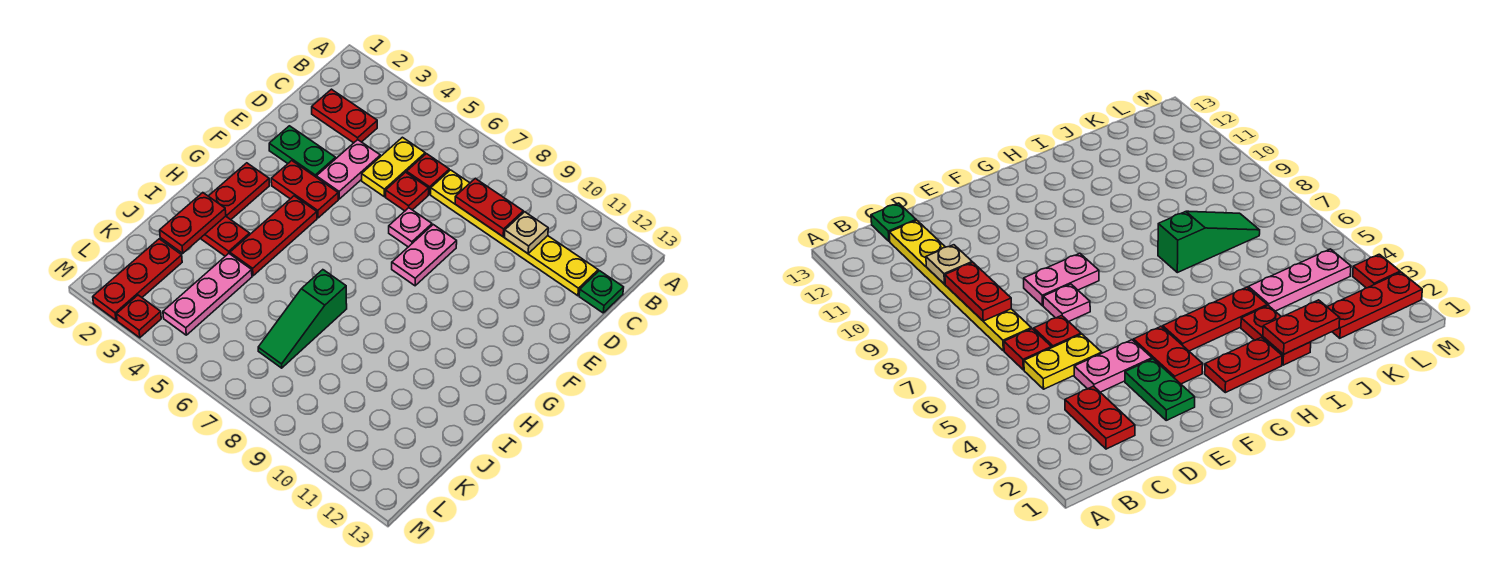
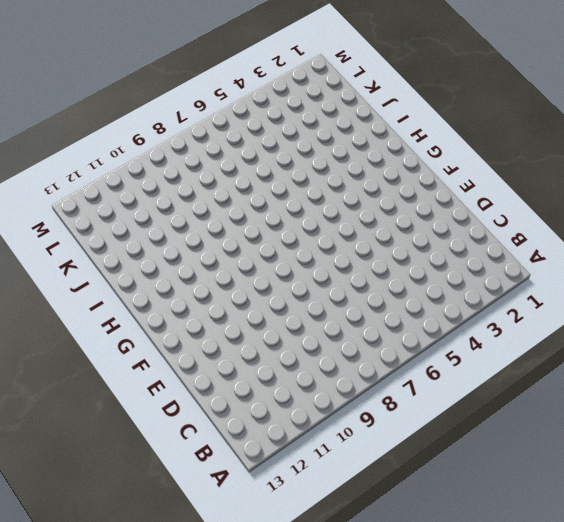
none -> red plate C2:C3 level 1
none -> yellow plate C5:D5 level 1
none -> red plate C6 level 1

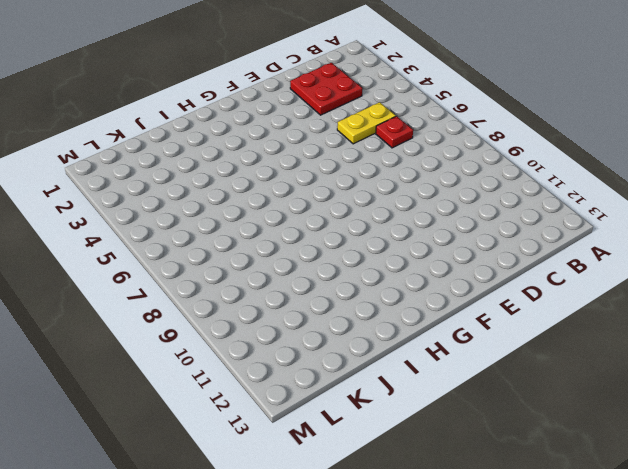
red plate C2:D3 level 1 -> red plate C2:C3 level 1
none -> yellow plate C7:C12 level 1
none -> green plate C13 level 1
none -> pink plate D4:E4 level 1

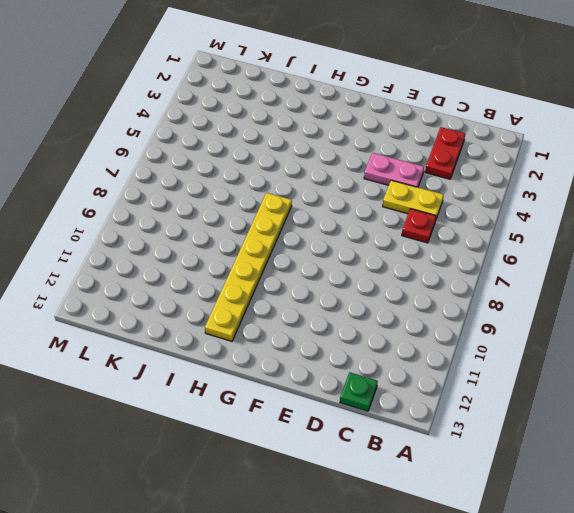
yellow plate H7:H12 level 1 -> yellow plate C7:C12 level 1
none -> red plate D6 level 1
none -> green plate E2:E3 level 1
none -> pink plate E7 level 1

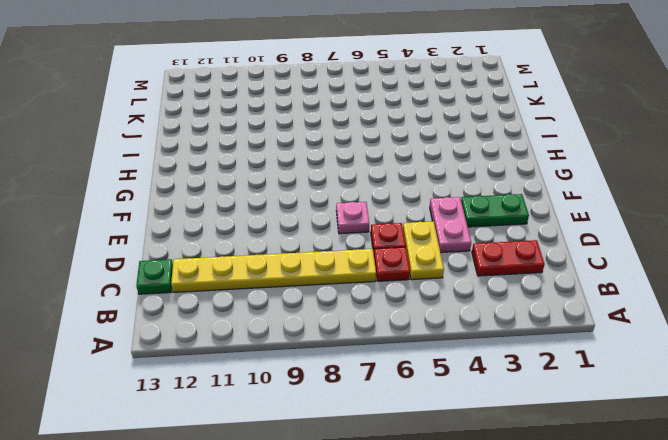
none -> pink plate E8:F8 level 1
none -> red plate F3:F4 level 1
none -> red plate G2:H2 level 1

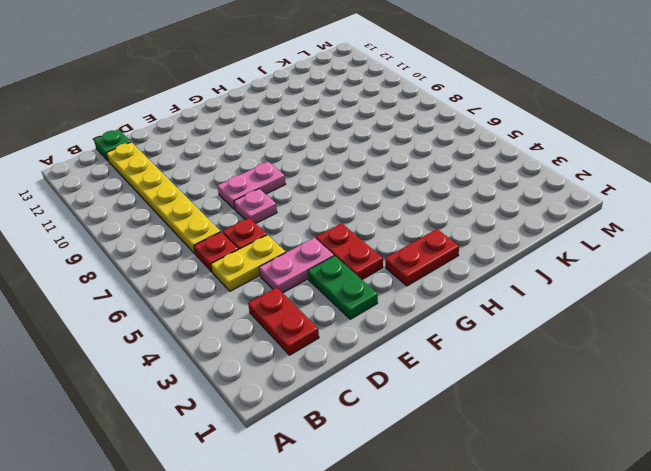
none -> red plate G4:I4 level 1
none -> red plate I2:I3 level 1
none -> green slope I7:K7 level 1 top I

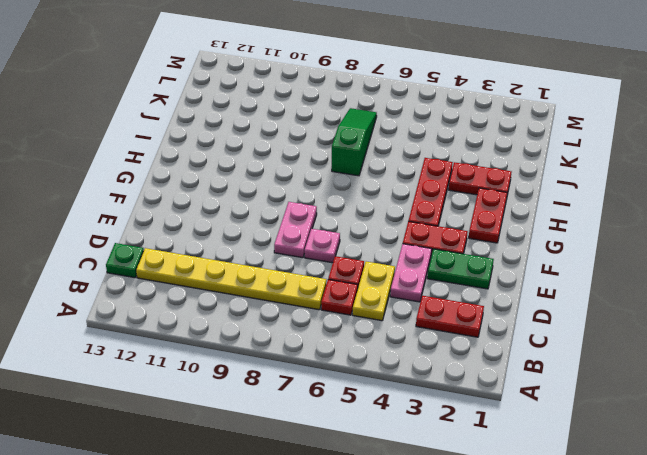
none -> pink plate J4:L4 level 1
none -> red plate K2:M2 level 1
none -> red plate M3 level 1

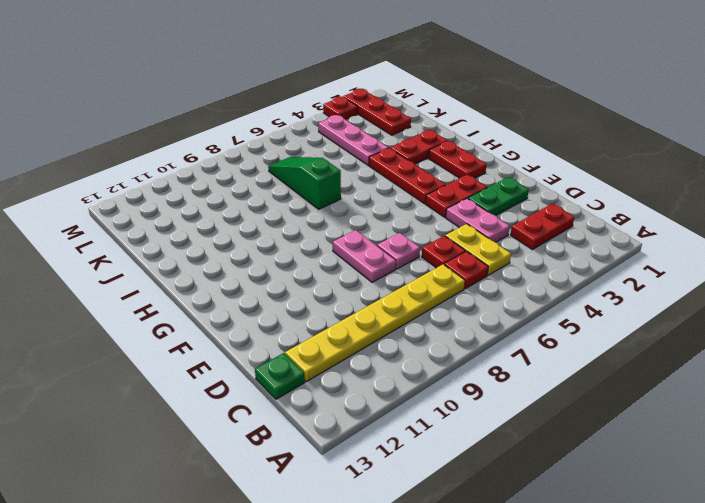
none -> red plate C8:C9 level 2
none -> tan plate C10 level 2
none -> red plate I2:J2 level 2

